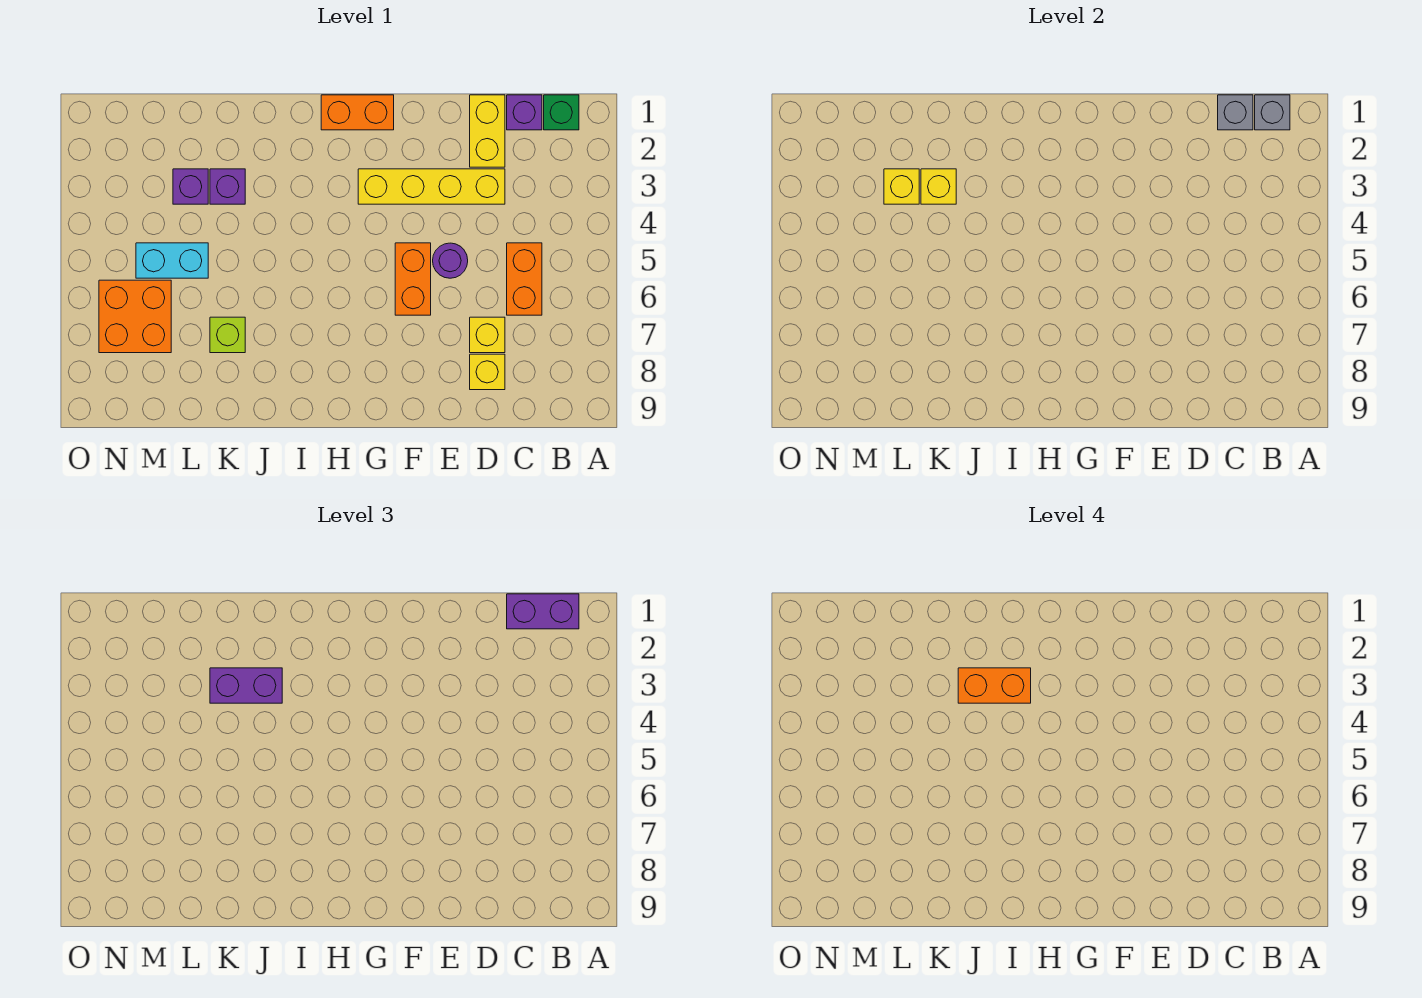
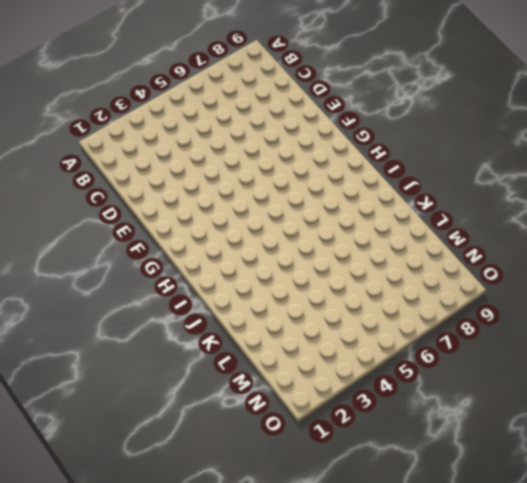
none -> green brick B1 level 1
none -> purple brick C1 level 1
none -> orange brick C5:C6 level 1

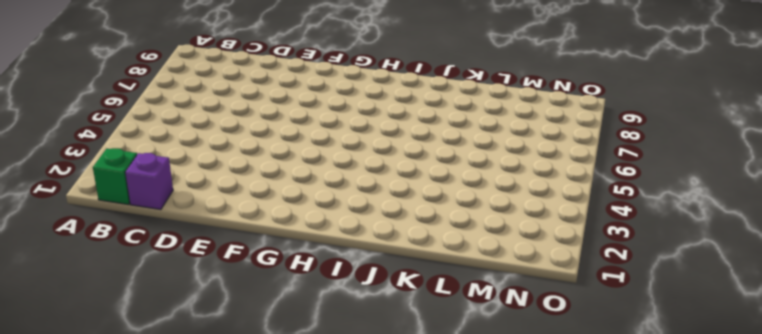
none -> orange brick C5:C6 level 1
none -> yellow brick D1:D2 level 1
none -> yellow brick D3:G3 level 1

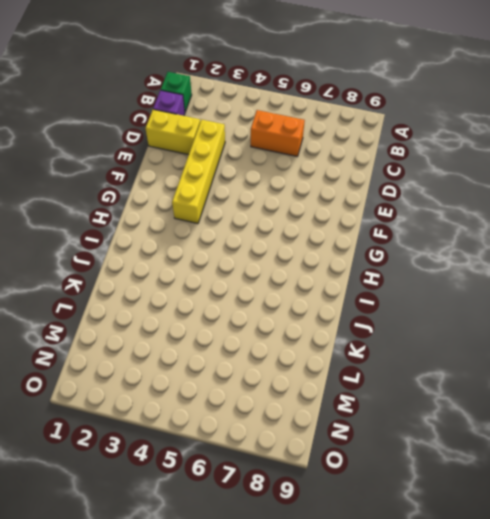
none -> yellow brick D7 level 1
none -> yellow brick D8 level 1
none -> purple round brick E5 level 1

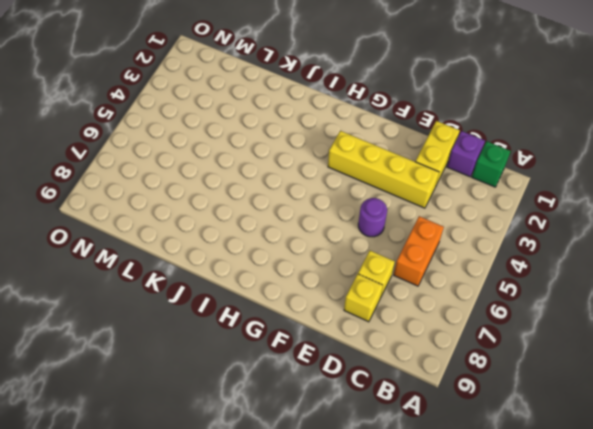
none -> orange brick F5:F6 level 1
none -> orange brick G1:H1 level 1
none -> purple brick K3 level 1

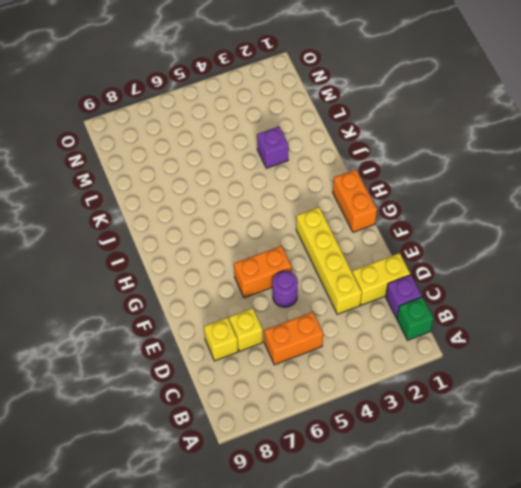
none -> lime brick K7 level 1
none -> purple brick L3 level 1
none -> cyan brick L5:M5 level 1

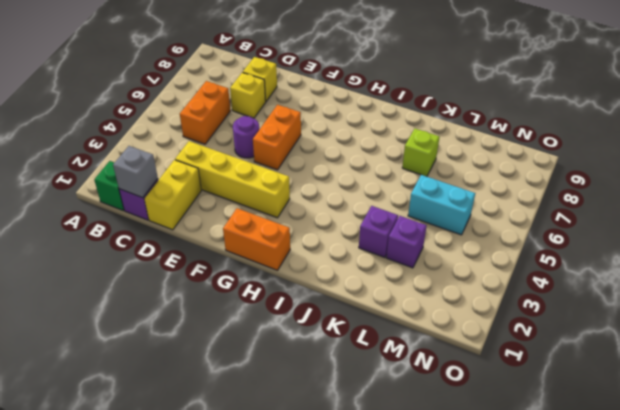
none -> orange brick M6:N7 level 1
none -> grey brick B1 level 2
none -> yellow brick K3 level 2

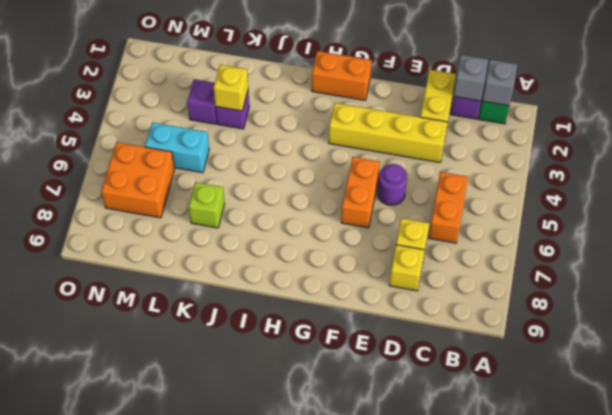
none -> yellow brick L3 level 2
none -> purple brick B1:C1 level 3
none -> purple brick J3:K3 level 3

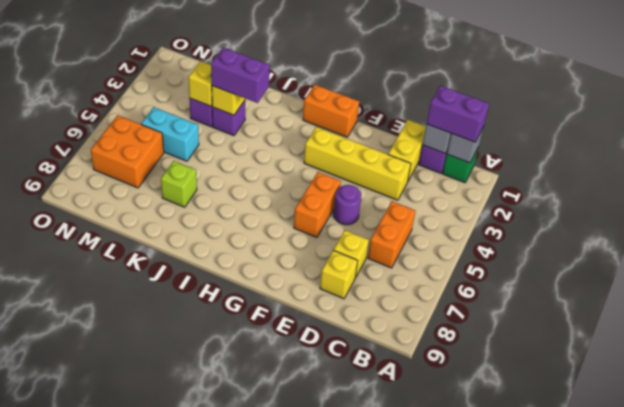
none -> orange brick I3:J3 level 4

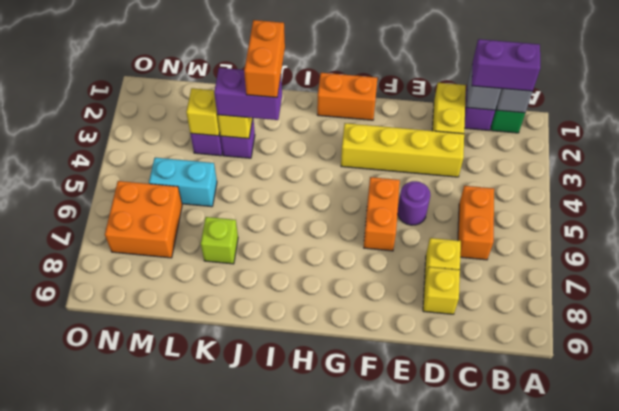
orange brick J2:J3 level 4 -> orange brick I3:J3 level 4

